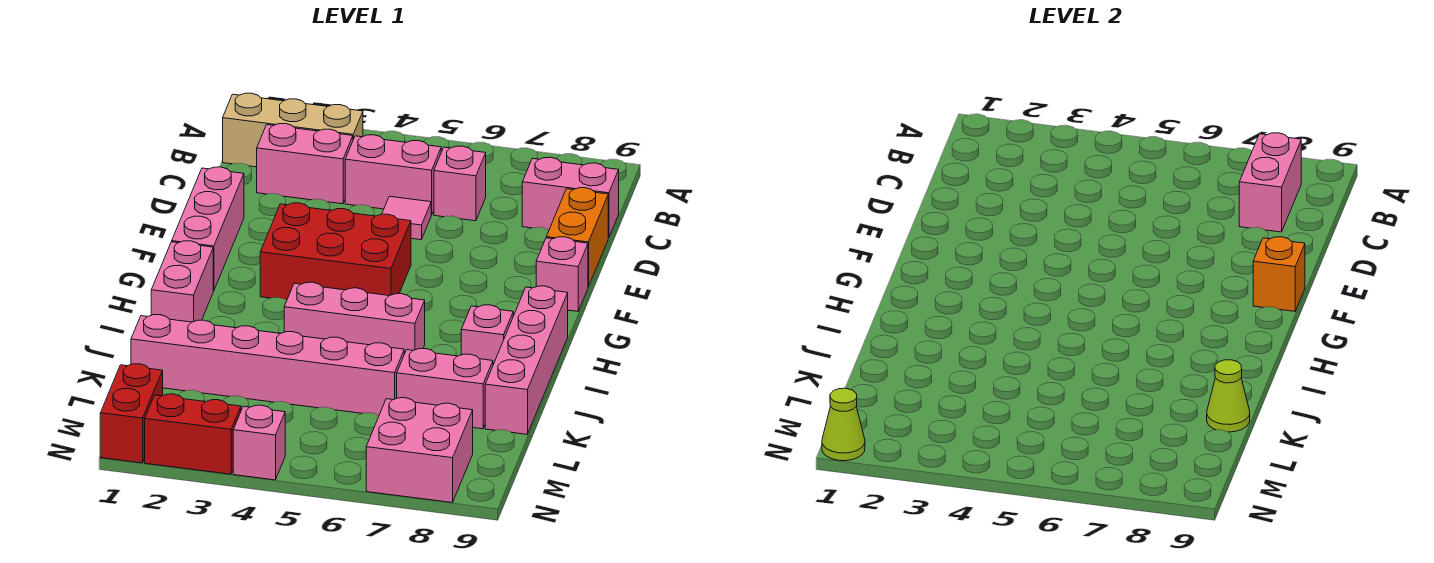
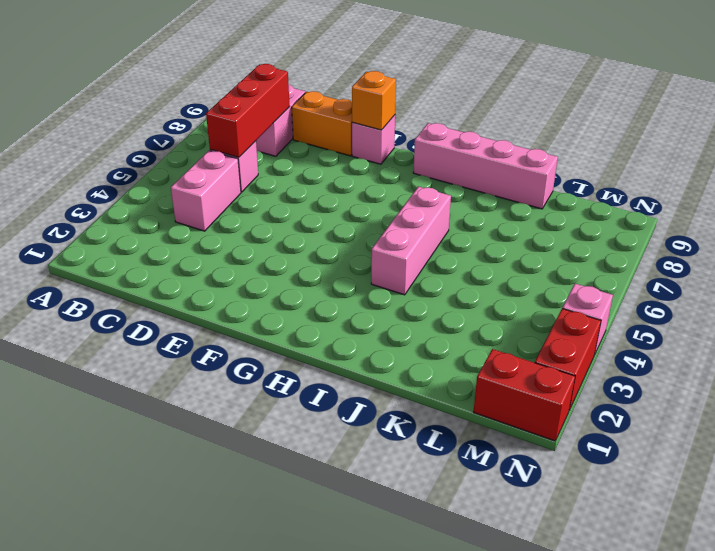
red brick C6:C8 level 2 -> pink brick B8:C8 level 2
none -> tan brick B1:B3 level 1
none -> pink brick C2:C3 level 1
none -> pink tile D5 level 1

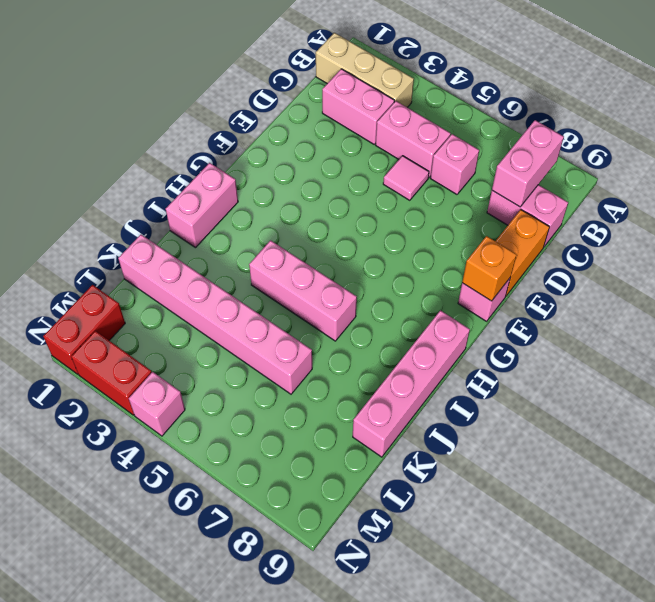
none -> pink brick E1:G1 level 1
none -> red brick F3:G5 level 1
none -> pink brick I8 level 1

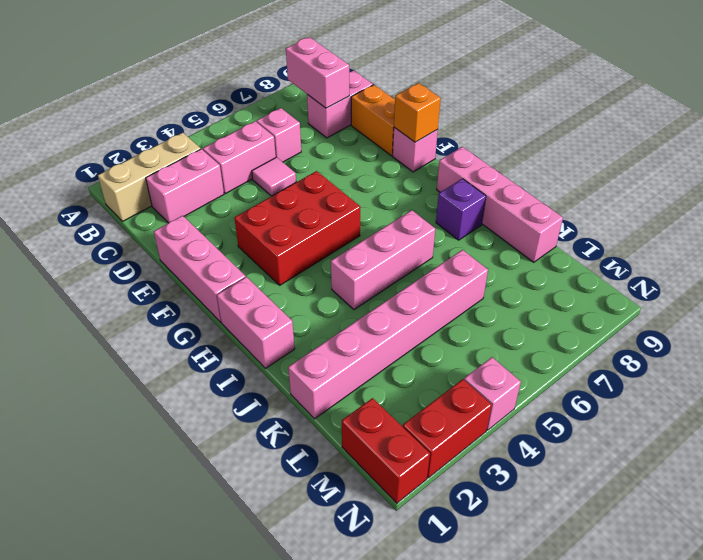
purple brick I8 level 1 -> pink brick I8 level 1
none -> pink brick K7:K8 level 1
none -> pink brick M7:N8 level 1
none -> lime cone K9 level 2

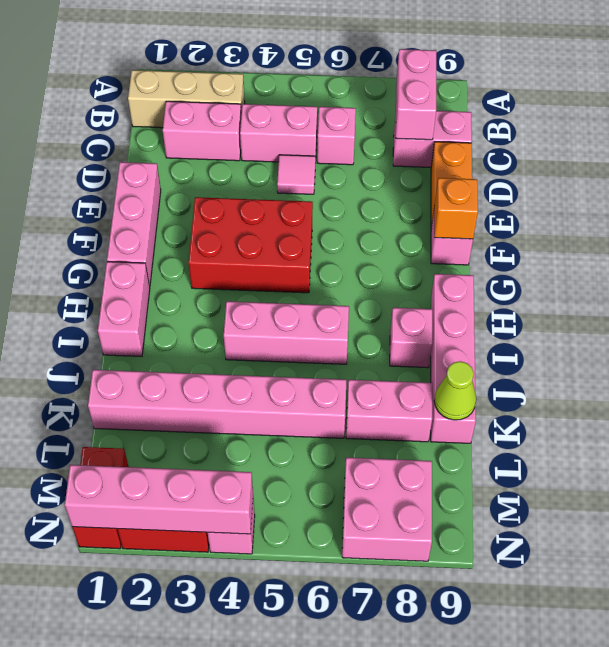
pink brick N1:N4 level 2 -> lime cone N1 level 2

